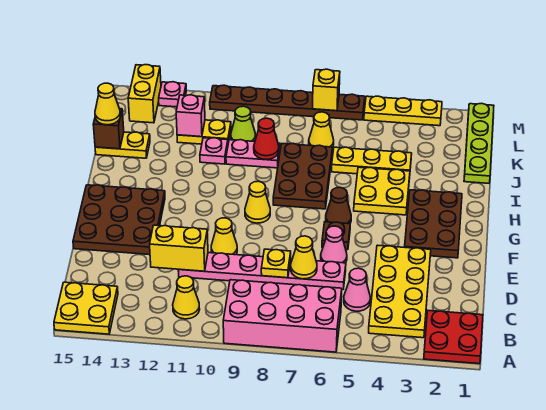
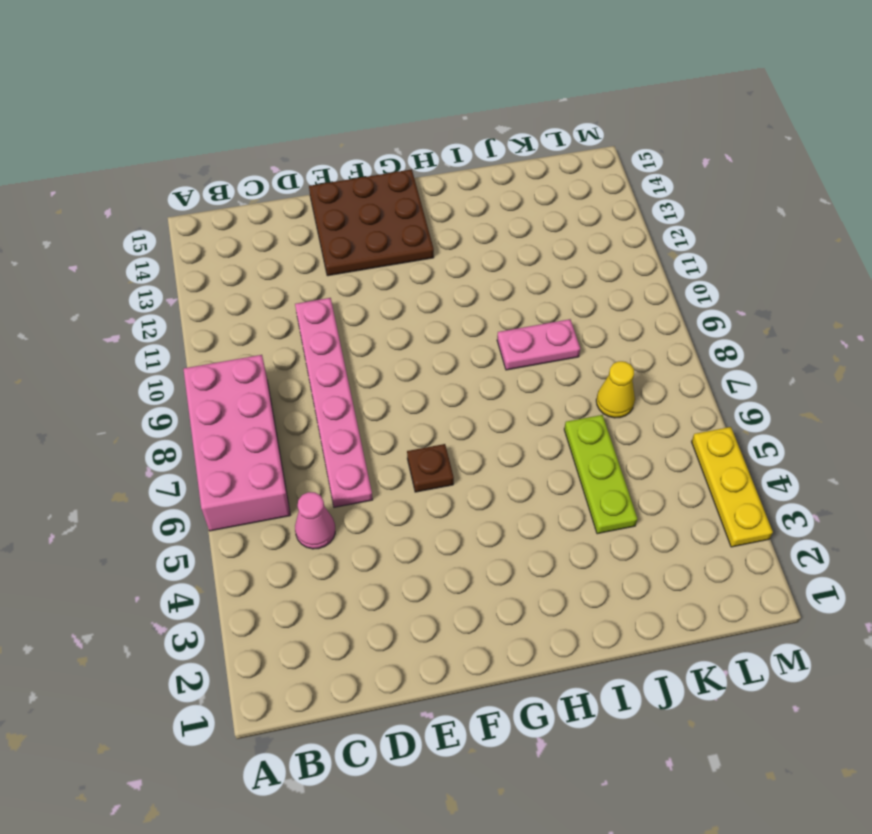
pink plate I9:J9 level 1 -> pink plate J9:J10 level 1
lime plate J4:J6 level 1 -> yellow plate J4:J6 level 1
none -> red plate A1:B2 level 1
none -> yellow plate A14:B15 level 1
none -> yellow plate B3:E4 level 1
none -> yellow cone B11 level 1

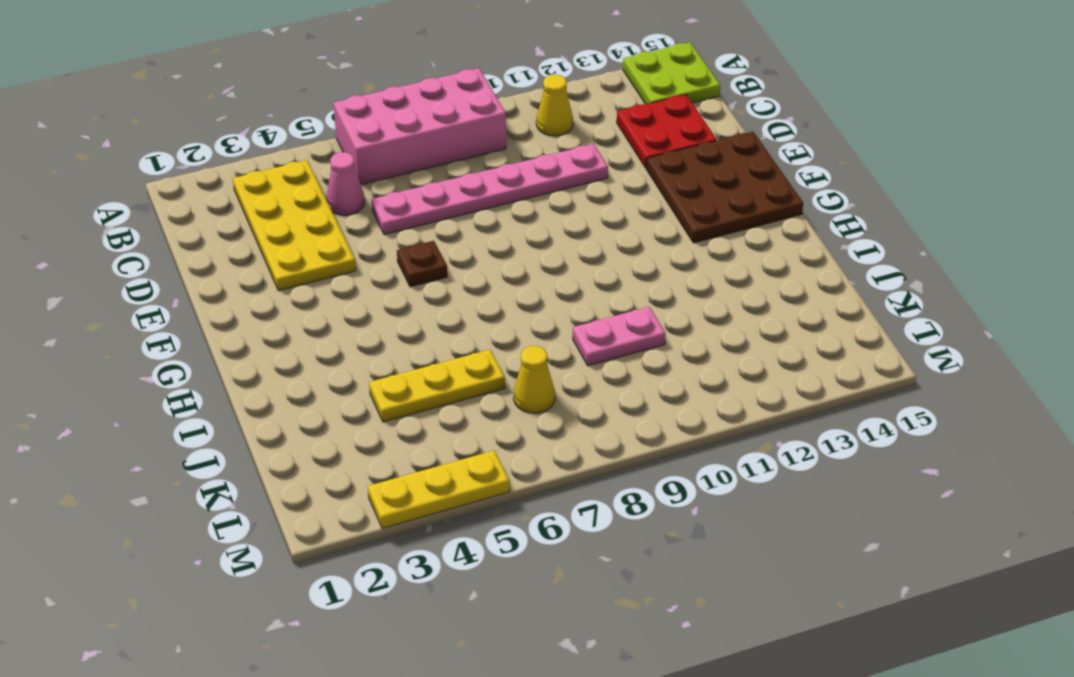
lime plate A14:B15 level 1 -> yellow plate A14:B15 level 1
red plate C13:D14 level 1 -> red plate A1:B2 level 1
none -> pink cone E6 level 1
none -> yellow cone E10 level 1
none -> brown plate F2:H3 level 1
none -> brown cone G6 level 1

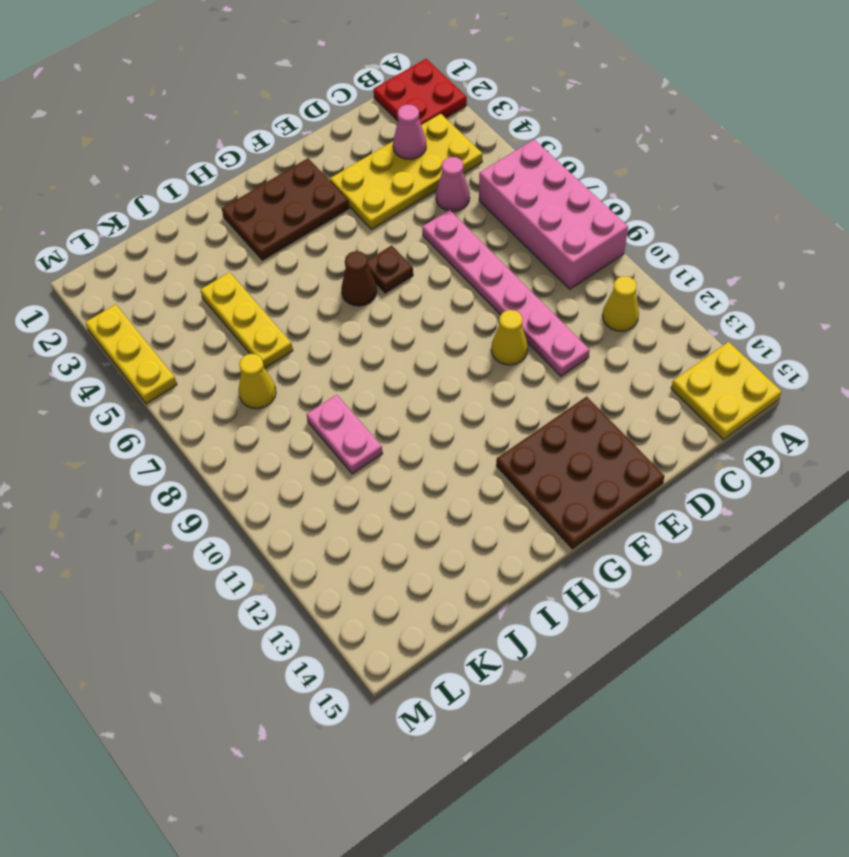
pink cone C3 level 2 -> pink cone E6 level 1
none -> yellow cone G9 level 1
none -> yellow plate H4:I5 level 1
none -> brown plate H7:J8 level 1
none -> lime plate J1:M1 level 1

